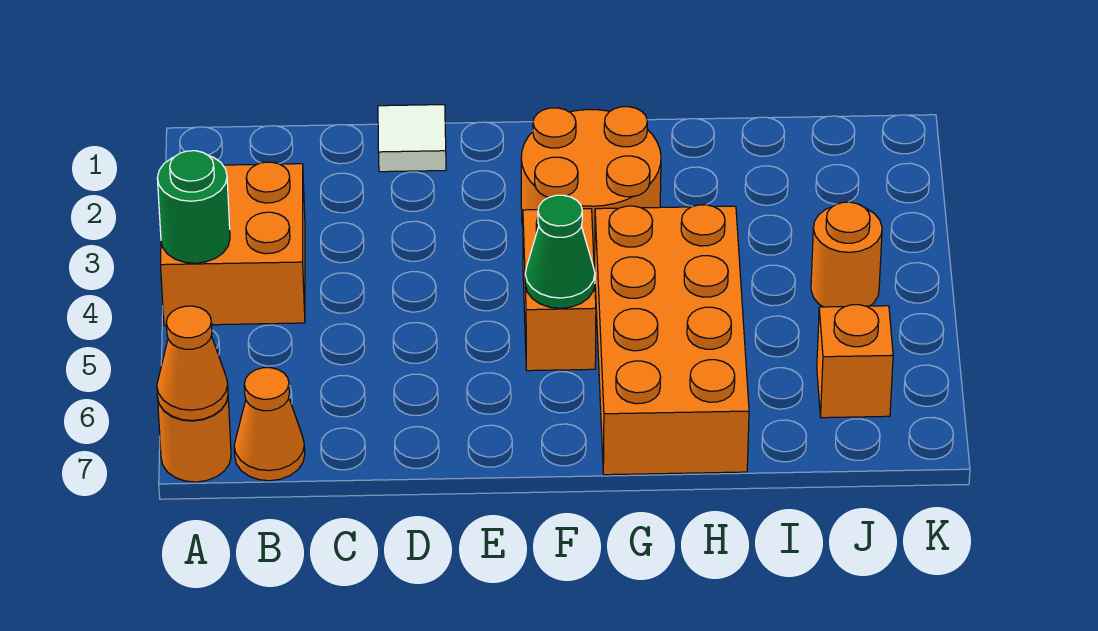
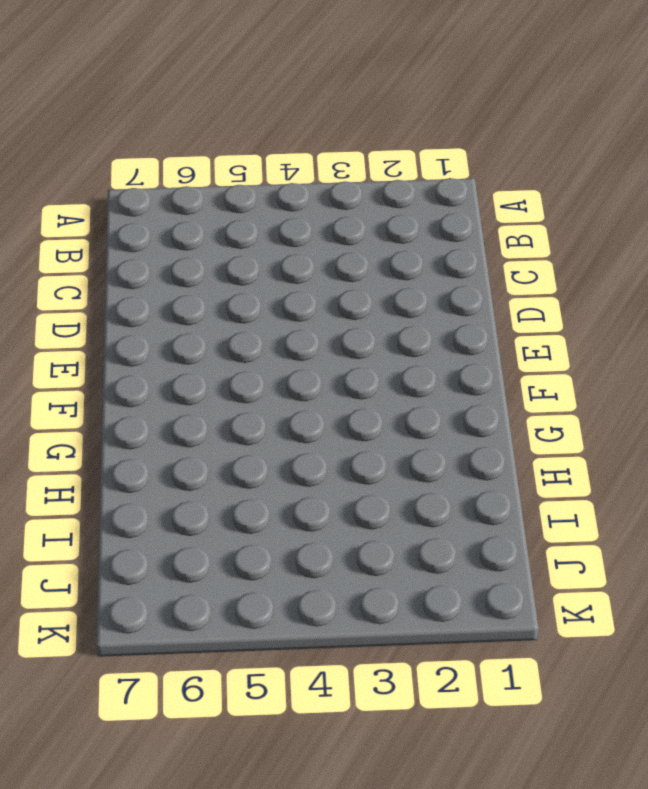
none -> orange brick A3:B4 level 1
none -> orange round brick A7 level 1
none -> orange cone B7 level 1

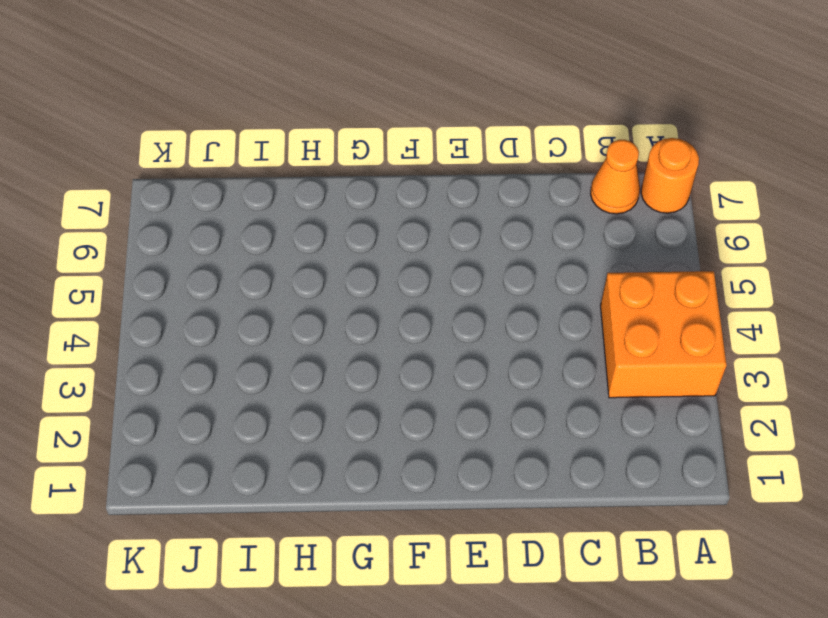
none -> white tile D1 level 1
none -> orange round brick F2:G3 level 1
none -> orange brick F4:F5 level 1

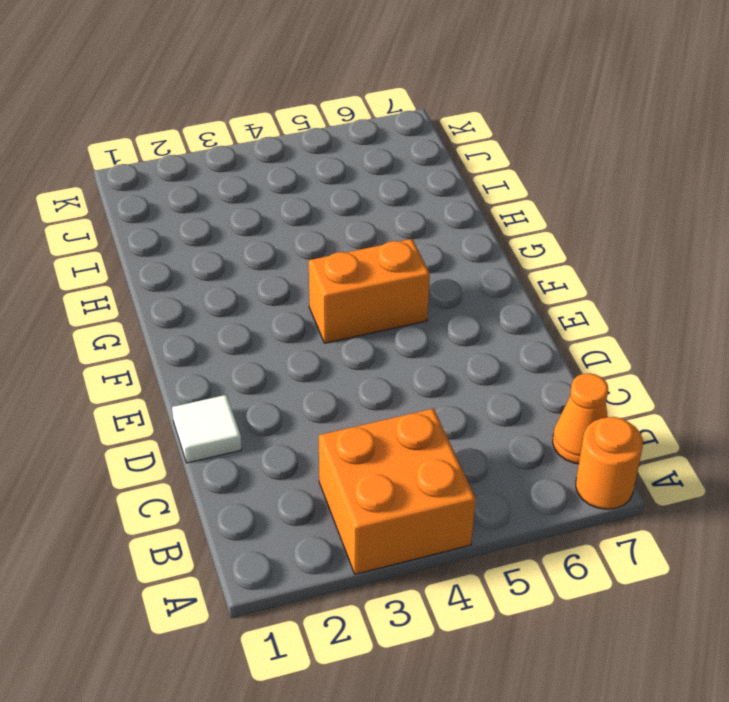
none -> orange round brick F2:G3 level 1
none -> orange brick G4:H7 level 1
none -> orange round brick J4 level 1

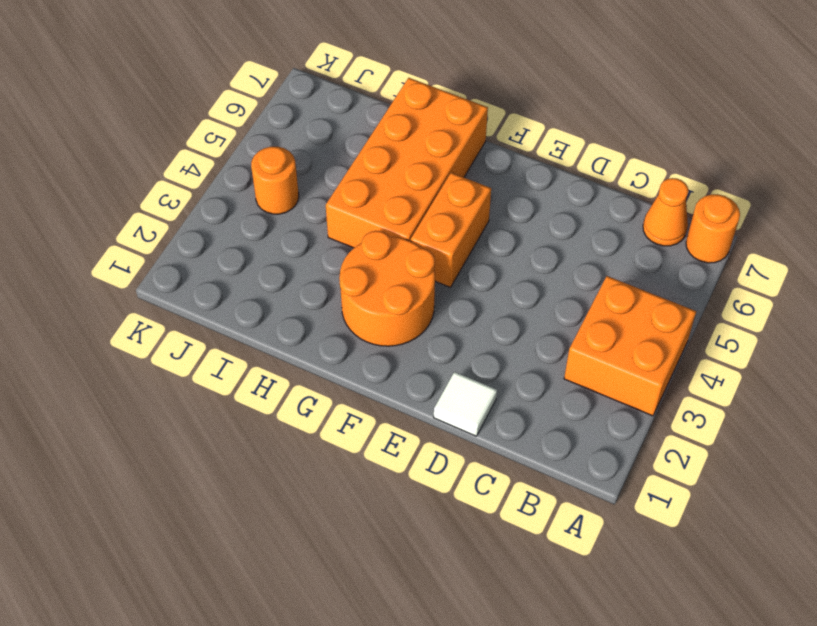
none -> orange brick J6 level 1
none -> green round brick A4 level 2
none -> orange cone A7 level 2

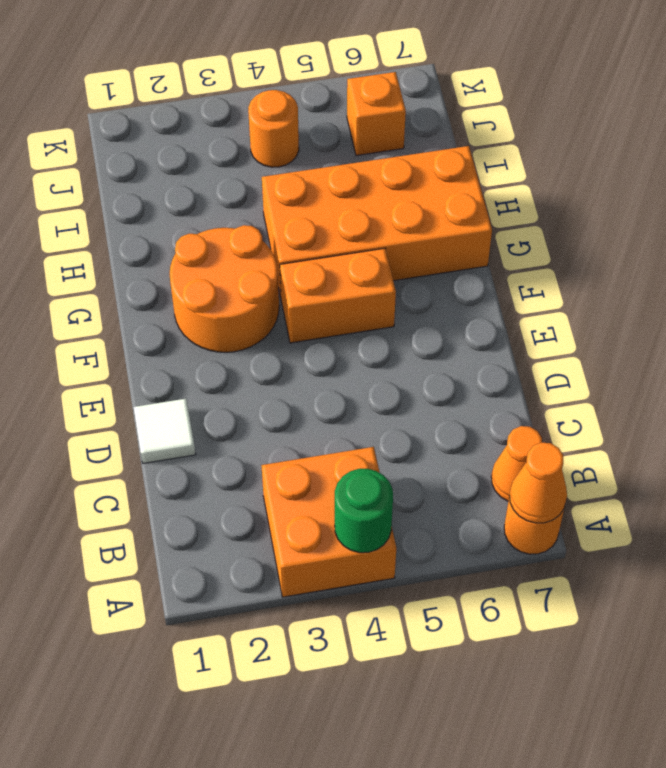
none -> green cone F5 level 2

